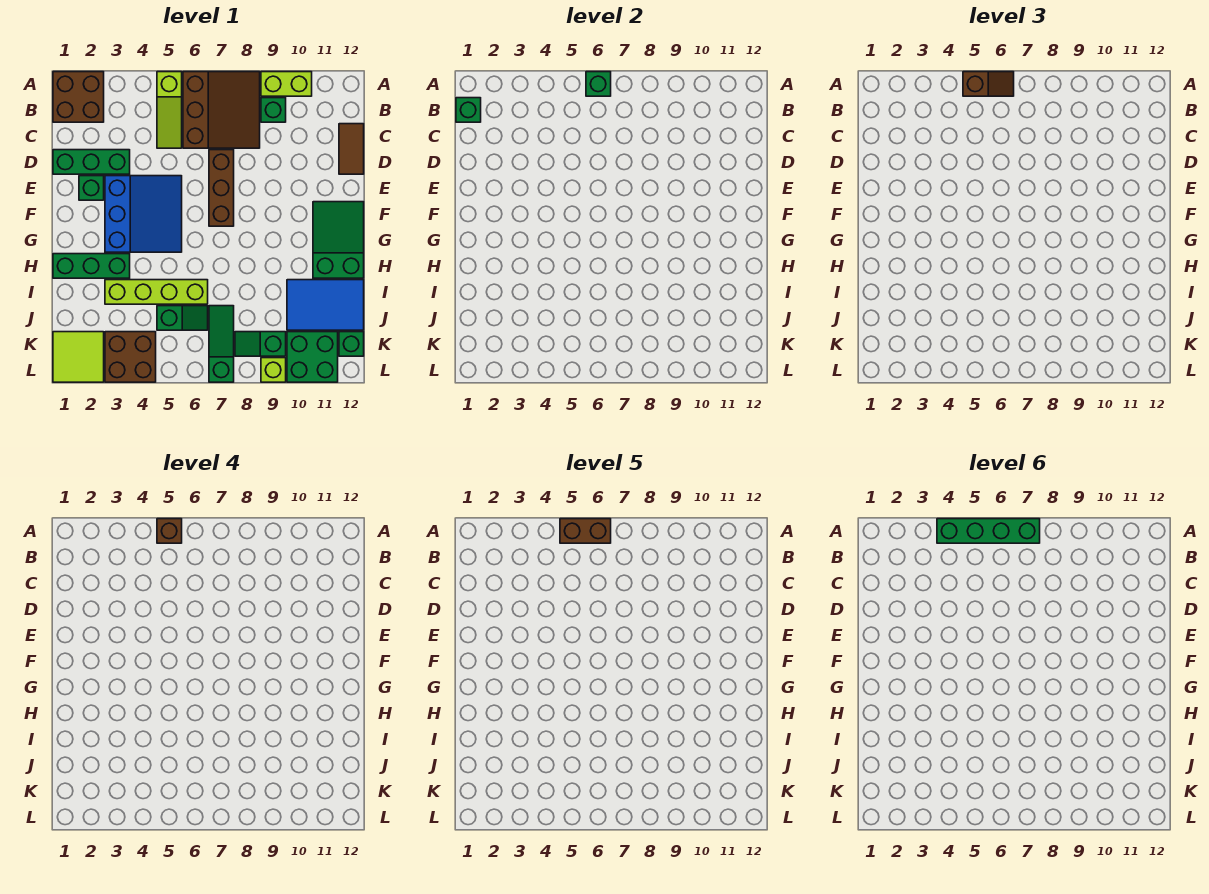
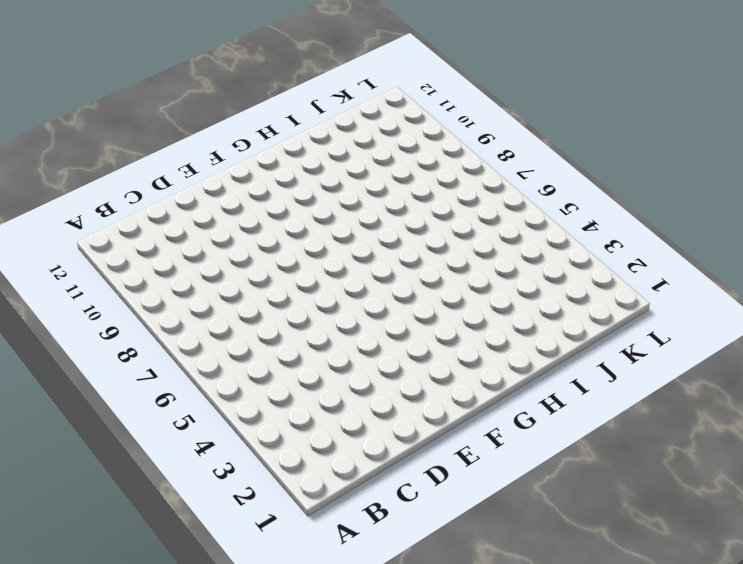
none -> brown brick A1:B2 level 1
none -> lime slope A5:C5 level 1 top A
none -> brown slope A6:C8 level 1 top 6

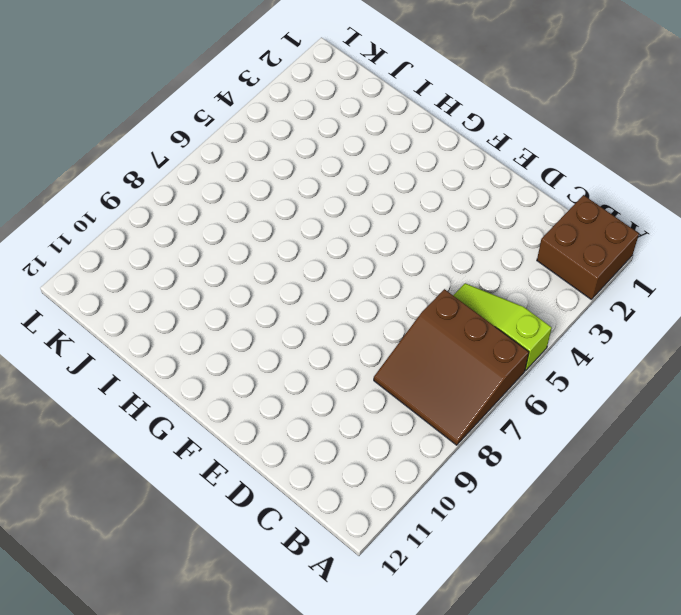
none -> lime brick A9:A10 level 1
none -> green brick B9 level 1
none -> brown tile C12:D12 level 1

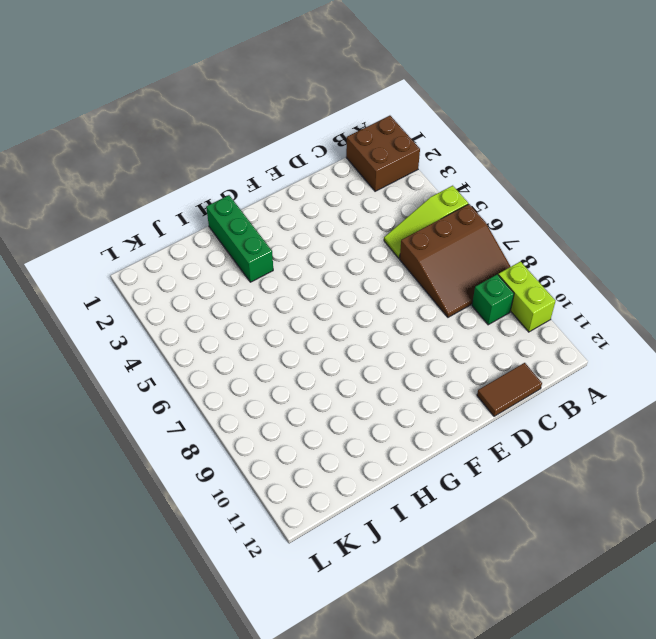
none -> green brick D1:D3 level 1
none -> brown brick D7:F7 level 1
none -> green brick E2 level 1

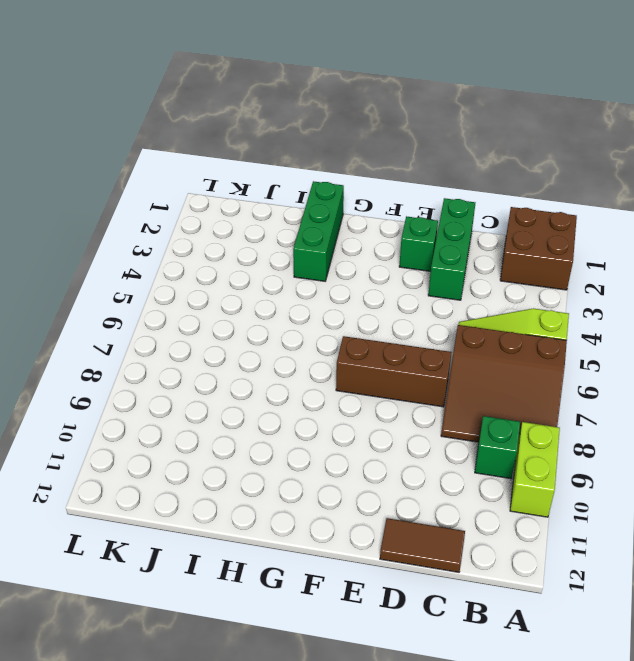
none -> blue slope E3:G5 level 1 top 3
none -> green slope F11:H12 level 1 top H
none -> lime brick I3:I6 level 1

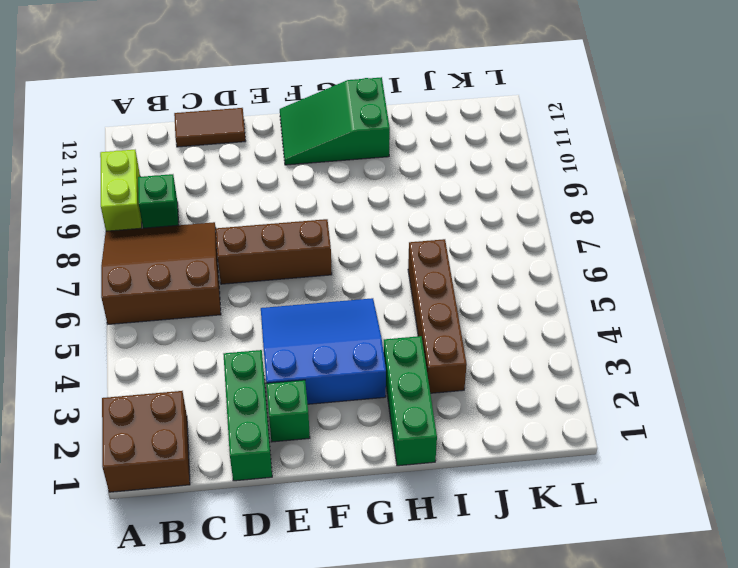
brown brick I3:I6 level 1 -> lime brick I3:I6 level 1
none -> lime slope A5:C5 level 1 top A
none -> blue tile I10:J12 level 1
none -> green slope J5:J6 level 1 top 5

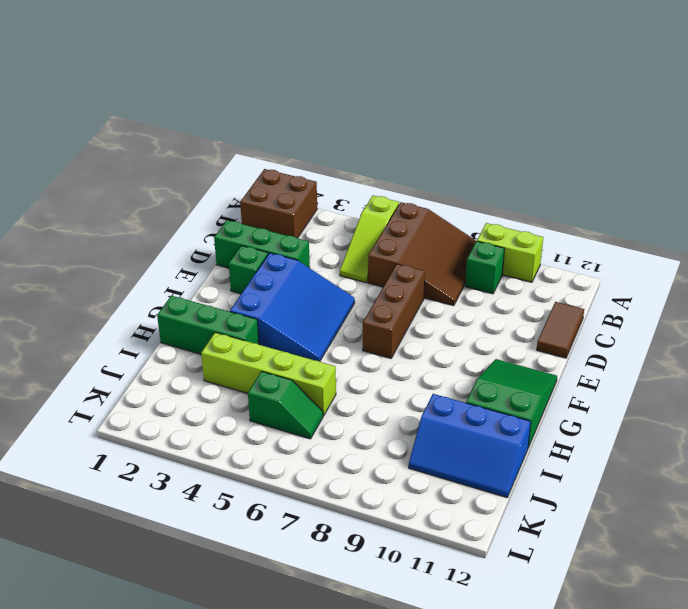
blue slope I10:J12 level 1 top I -> blue tile I10:J12 level 1
none -> green slope J7:L7 level 1 top L
none -> lime tile K1:L2 level 1
none -> brown brick K3:L4 level 1

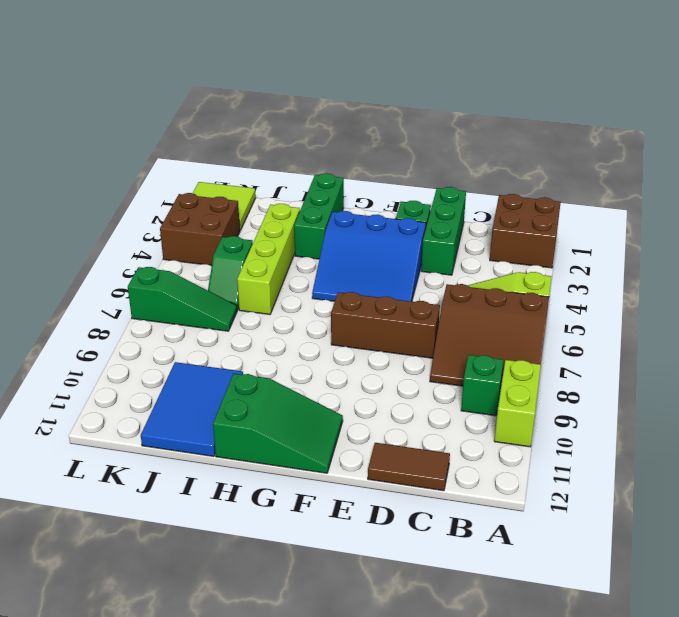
none -> green slope K8:K9 level 1 top 9
none -> green brick K10:L11 level 1
none -> green brick K12 level 1

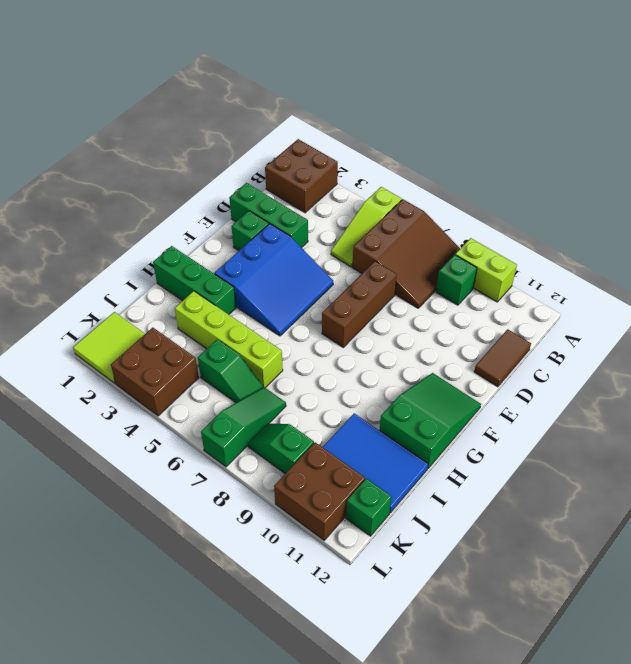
brown brick K10:L11 level 1 -> green brick K10:L11 level 1
none -> lime brick L9 level 1
none -> green brick A6 level 2
none -> green brick B1 level 2

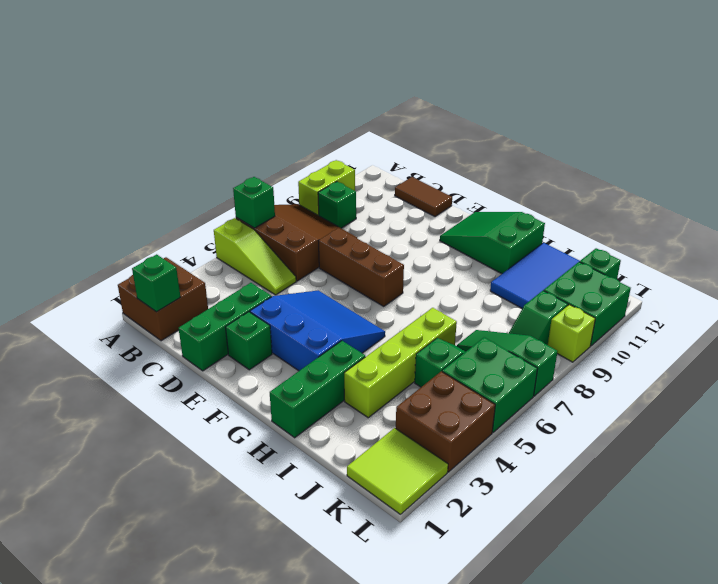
green brick K5:L6 level 1 -> none
none -> brown slope A5:A6 level 3 top 5
none -> brown brick A5 level 4
none -> brown brick A5:A6 level 5

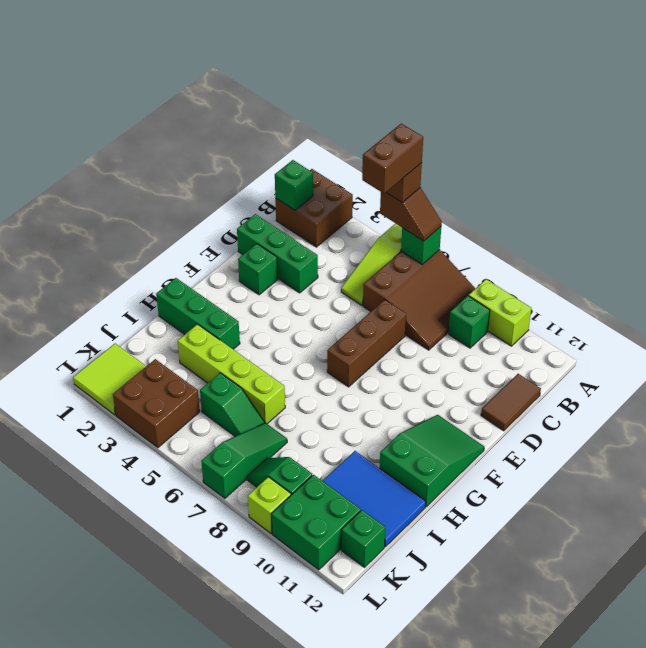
brown brick A5:B5 level 5 -> brown brick A5:A6 level 5
none -> blue slope E3:G5 level 1 top 3
none -> green brick A4:A7 level 6

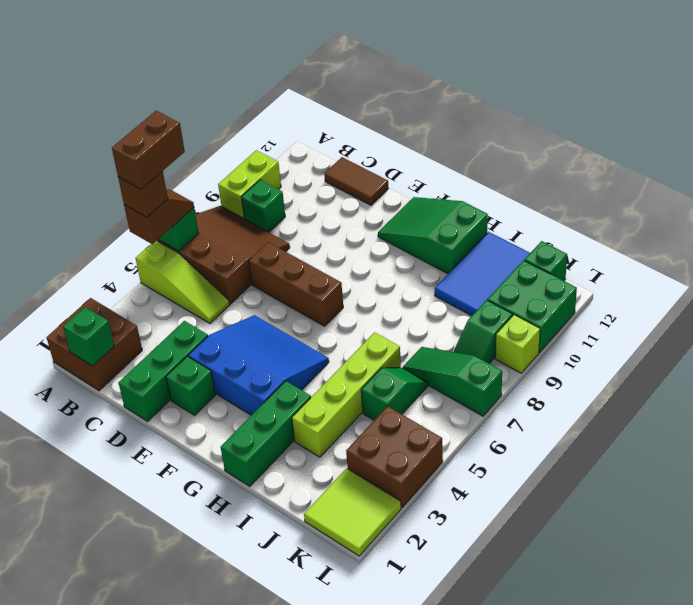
none -> green brick A4:A7 level 6

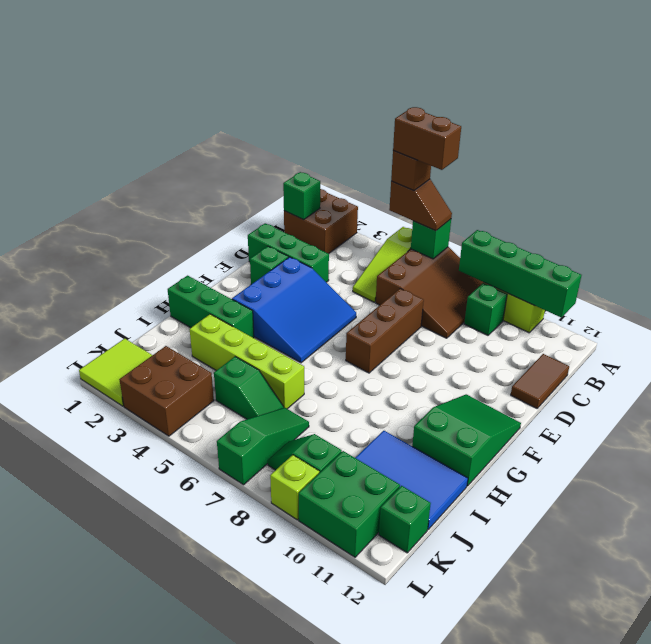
green brick A8:A11 level 2 -> green brick A4:A7 level 6

